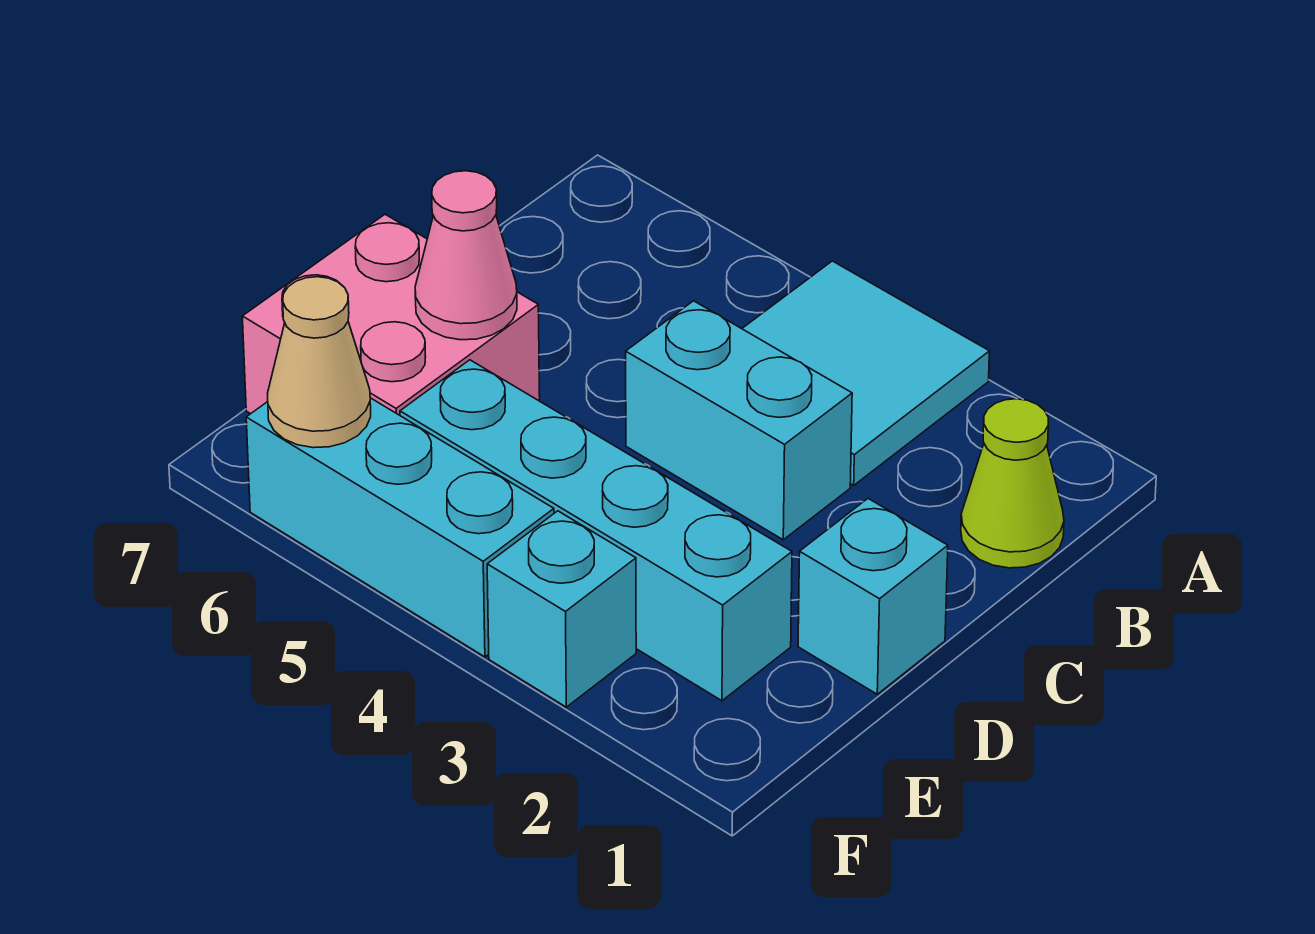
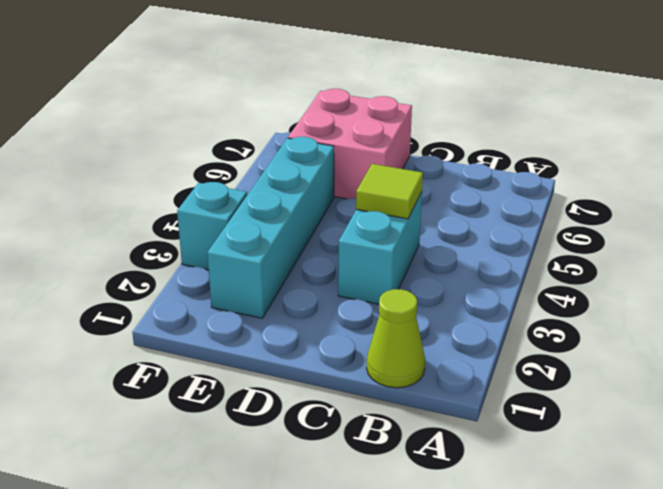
lime tile C4 level 2 -> none
none -> cyan tile A3:B4 level 1
none -> cyan brick D1 level 1

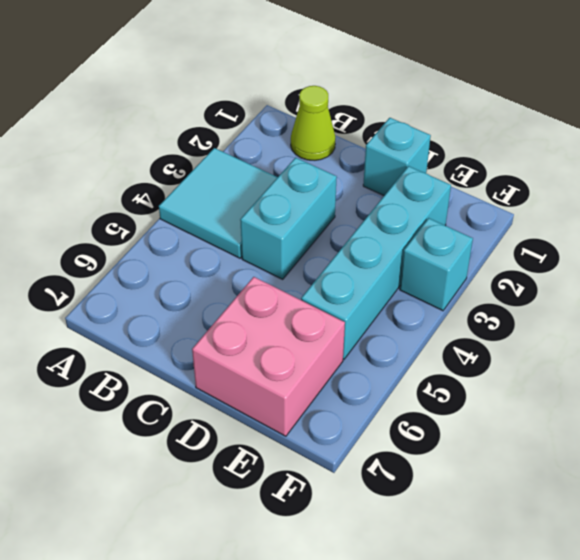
none -> cyan brick F4:F6 level 1
none -> pink cone D6 level 2

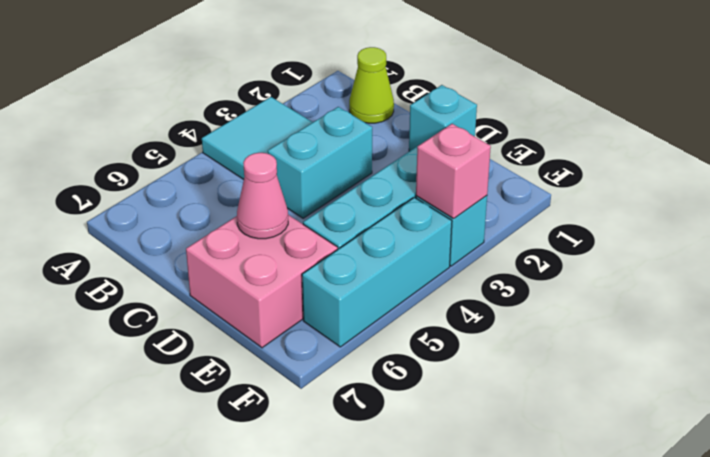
pink brick F3 level 2 -> none
none -> tan cone F6 level 2

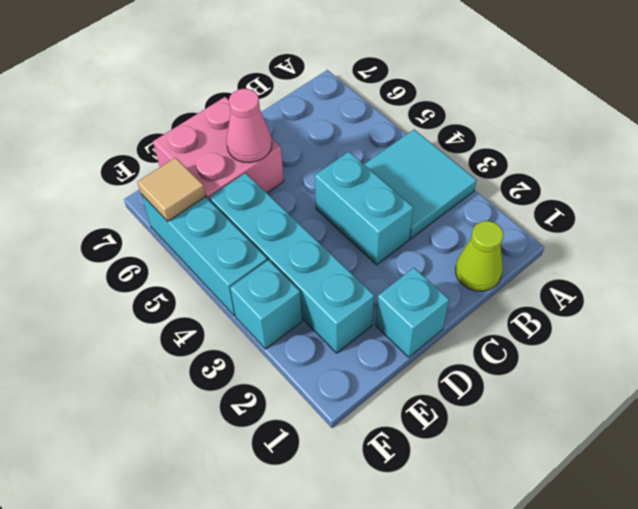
tan tile F6 level 2 -> tan cone F6 level 2

